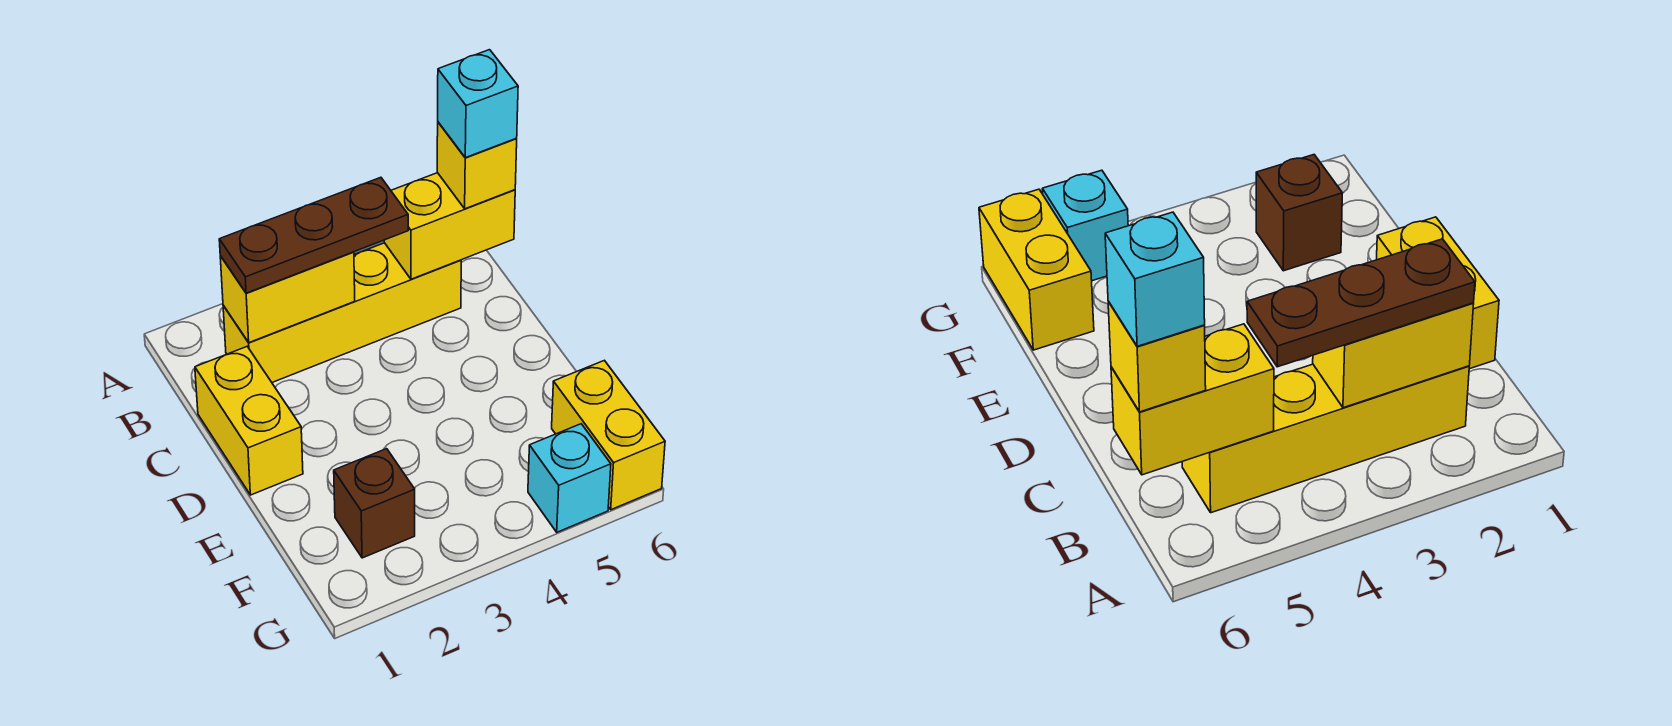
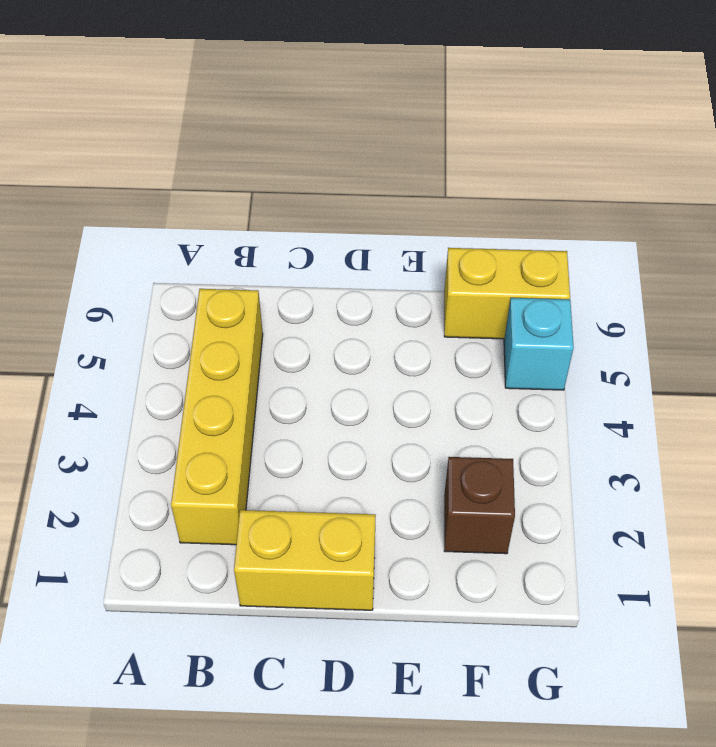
none -> yellow brick B2:B3 level 2
none -> yellow brick B5:B6 level 2

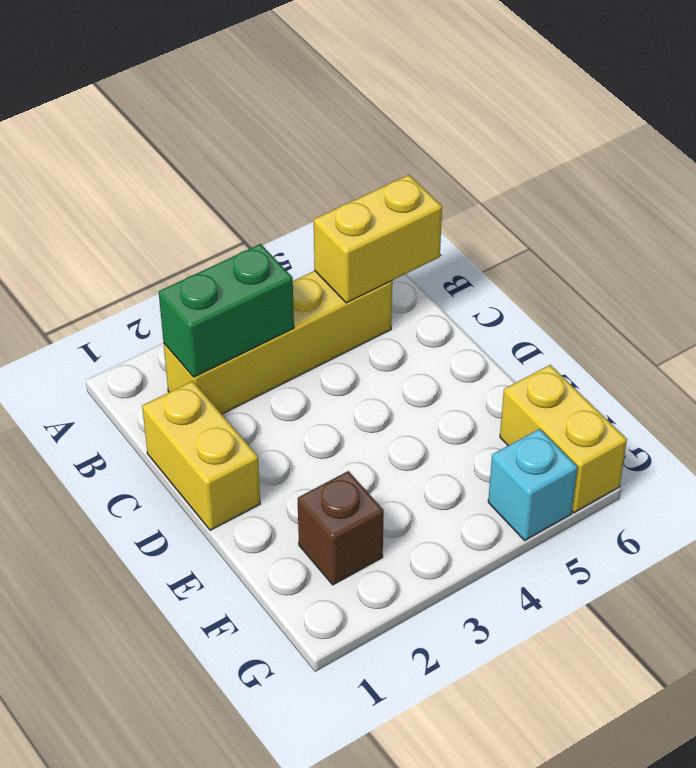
green brick B2:B3 level 2 -> yellow brick B2:B3 level 2
none -> brown plate B2:B4 level 3
none -> yellow brick B6 level 3

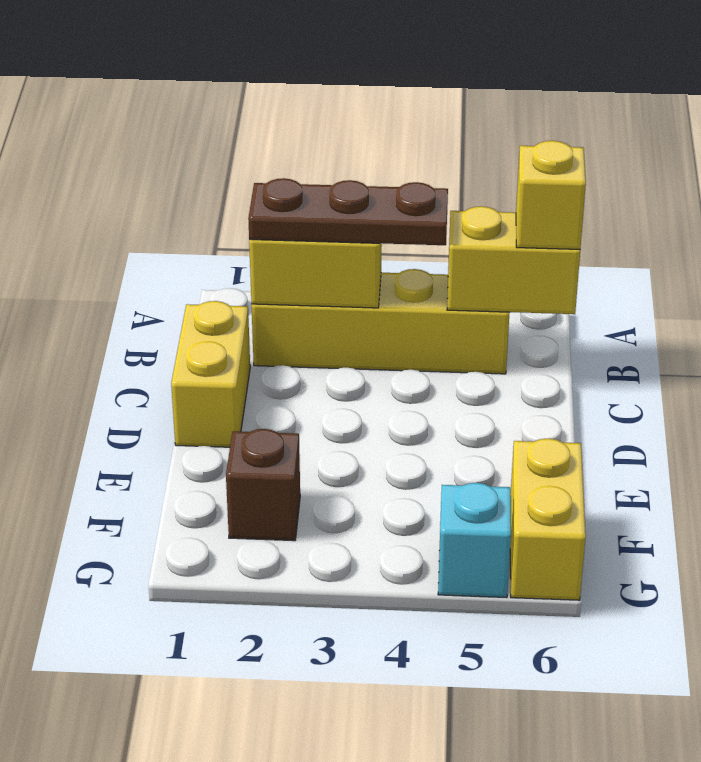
none -> cyan brick B6 level 4

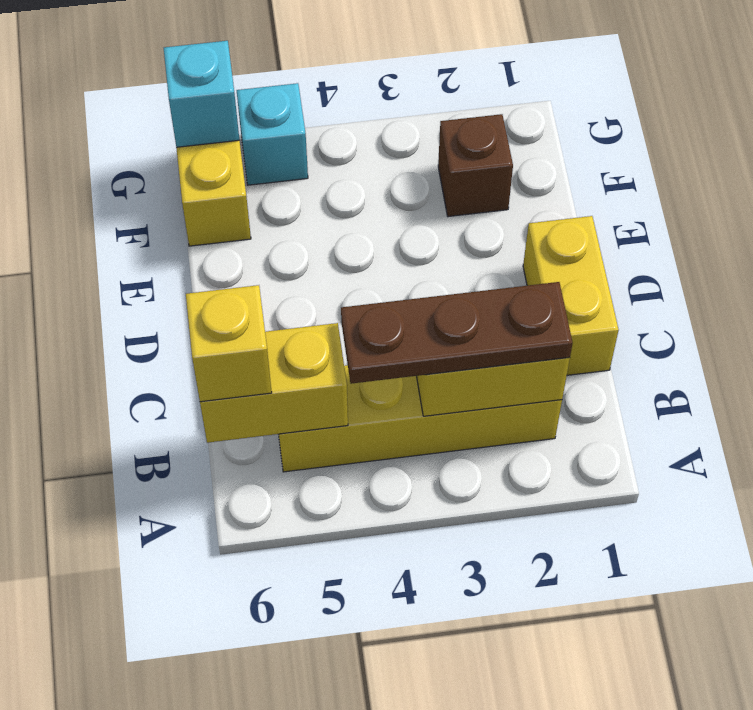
cyan brick G6 level 2 -> cyan brick B6 level 4

